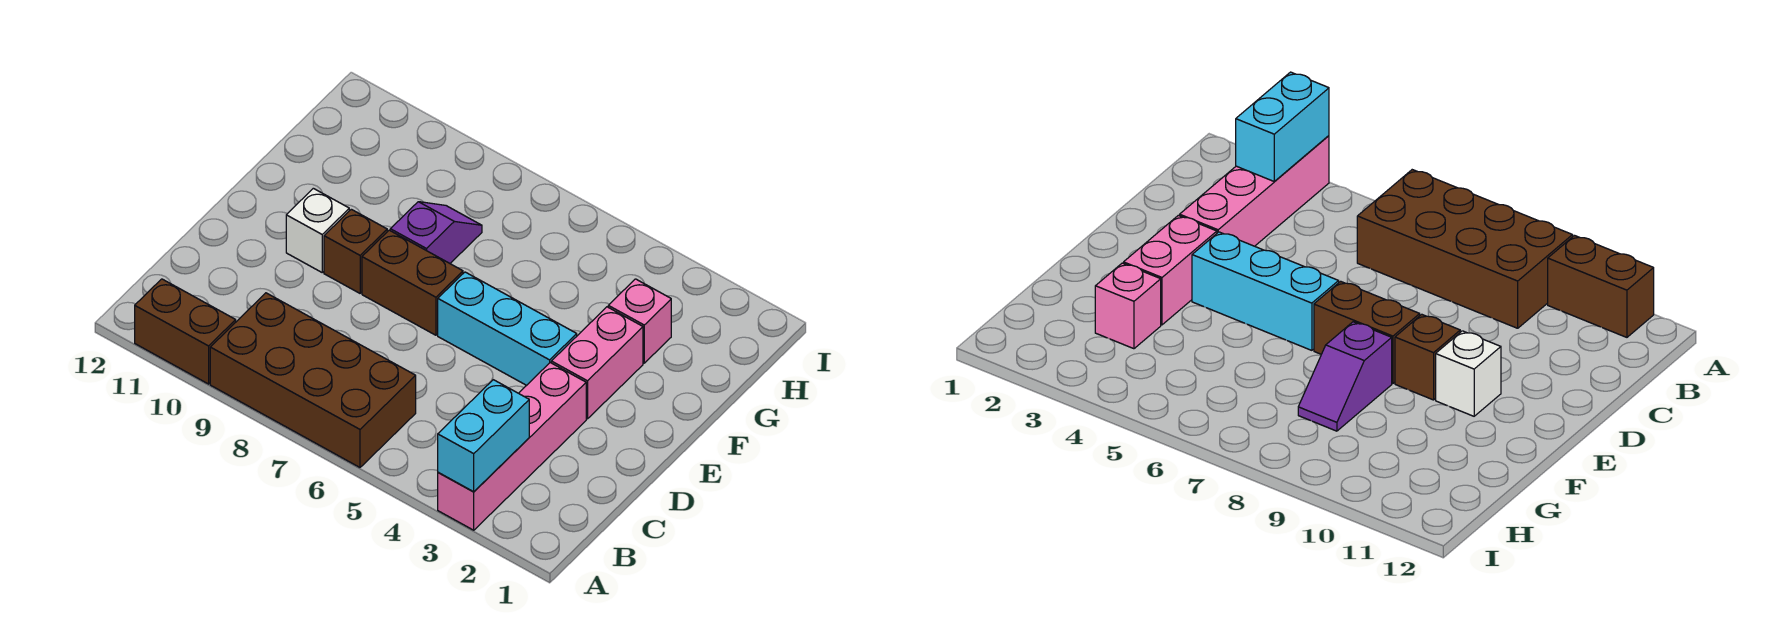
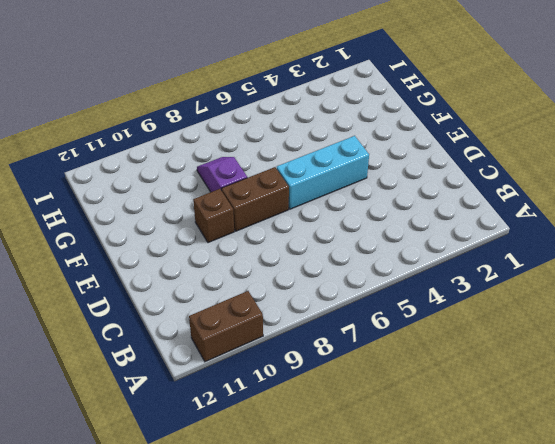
none -> pink brick A3:D3 level 1
none -> brown brick A6:B9 level 1

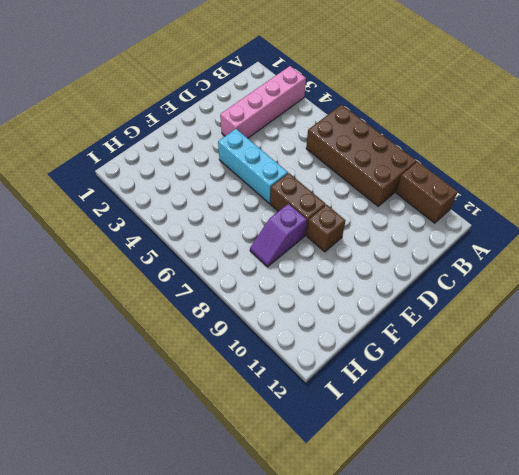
none -> pink brick E3:F3 level 1
none -> white brick E10 level 1

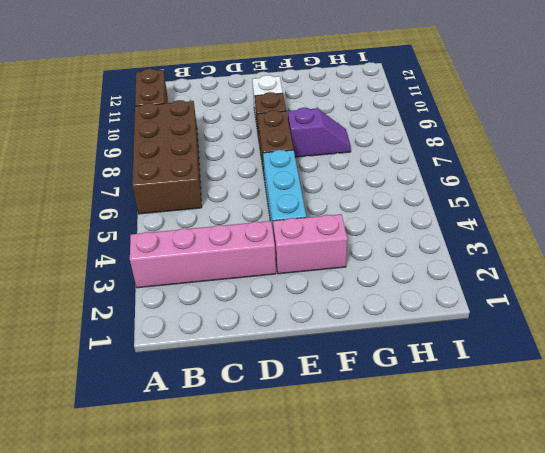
none -> pink brick G3 level 1
none -> cyan brick A3:B3 level 2

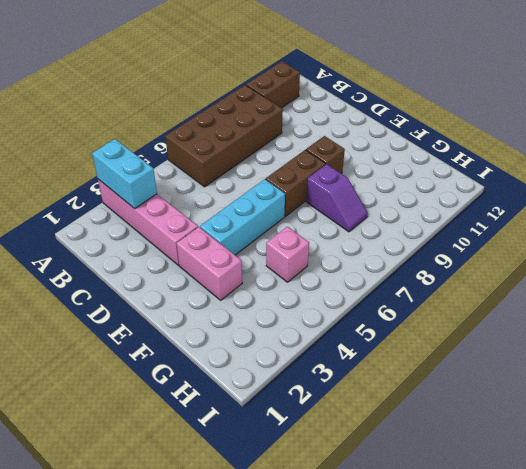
pink brick G5 level 1 -> pink brick G3 level 1
none -> white brick E10 level 1

